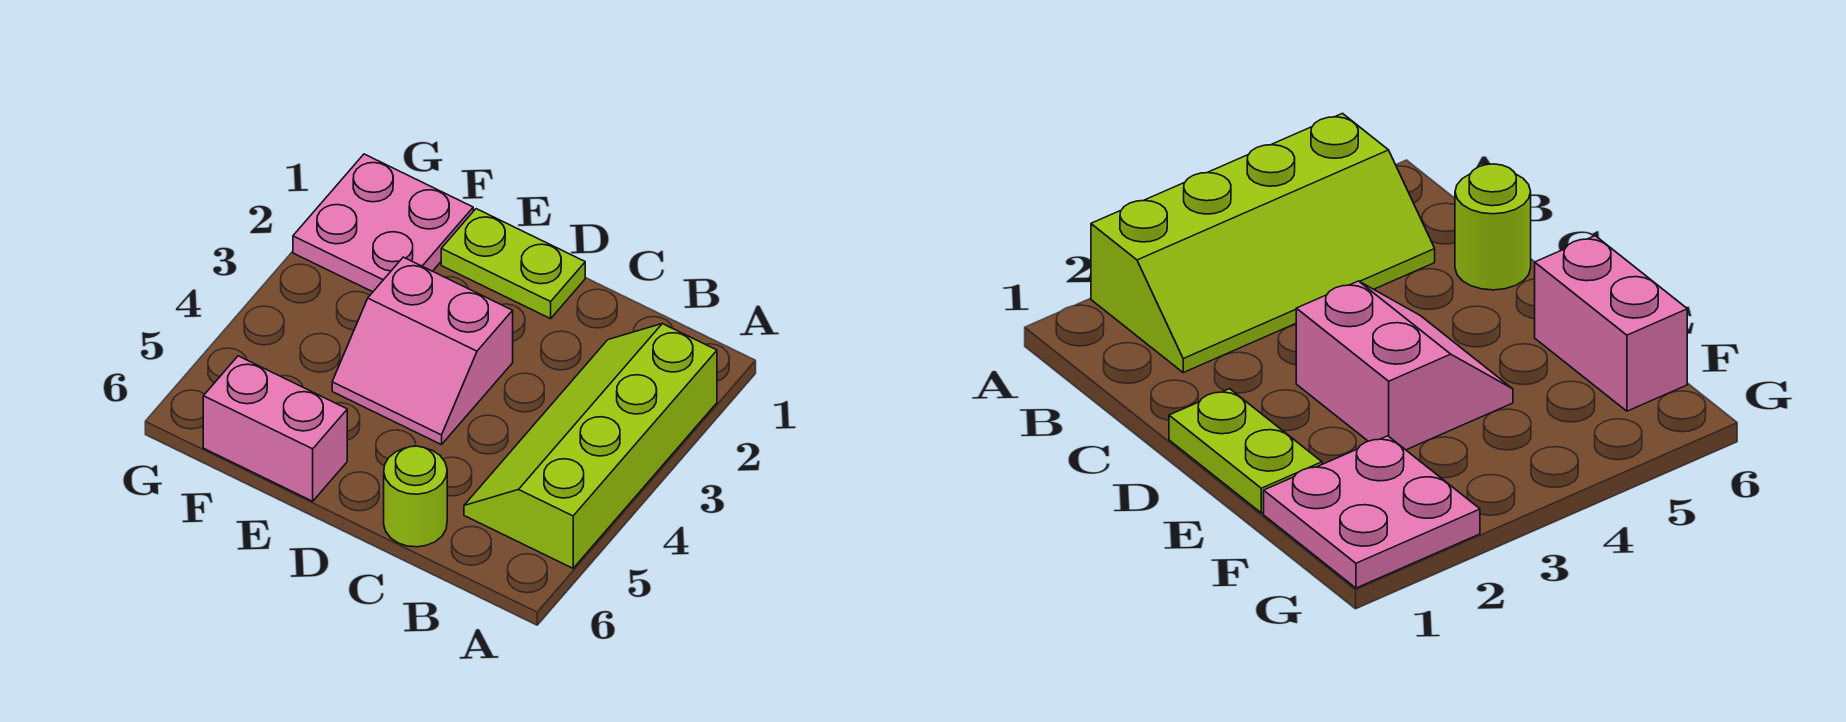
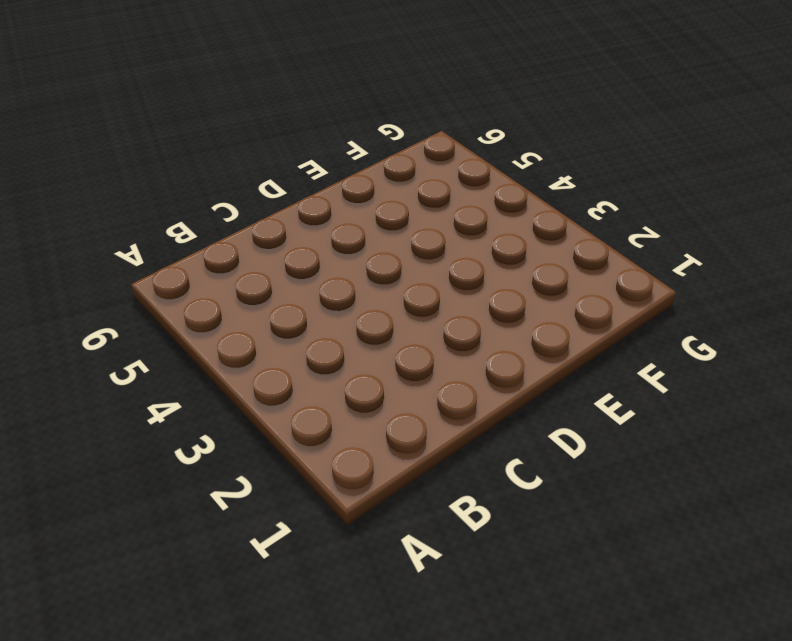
none -> lime slope A2:B5 level 1 top A
none -> lime round brick C6 level 1

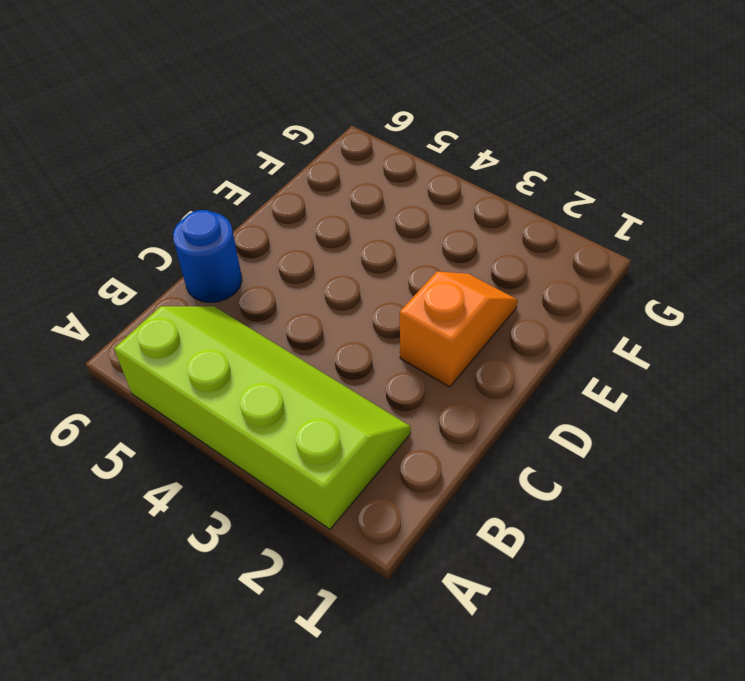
blue round brick C6 level 1 -> lime round brick C6 level 1
orange slope D2:E2 level 1 top D -> none
none -> lime plate D1:E1 level 1
none -> pink slope D3:E4 level 1 top 3

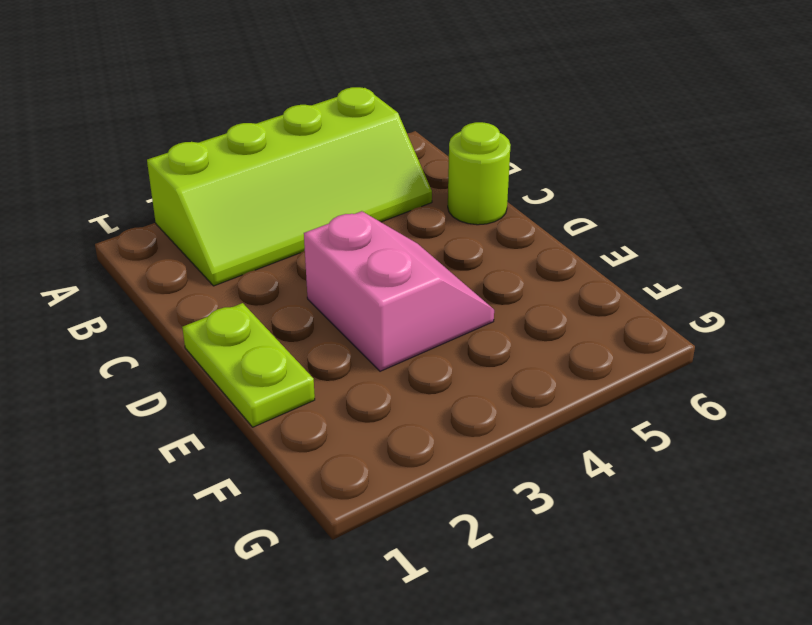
none -> pink brick E6:F6 level 1
none -> pink plate F1:G2 level 1

